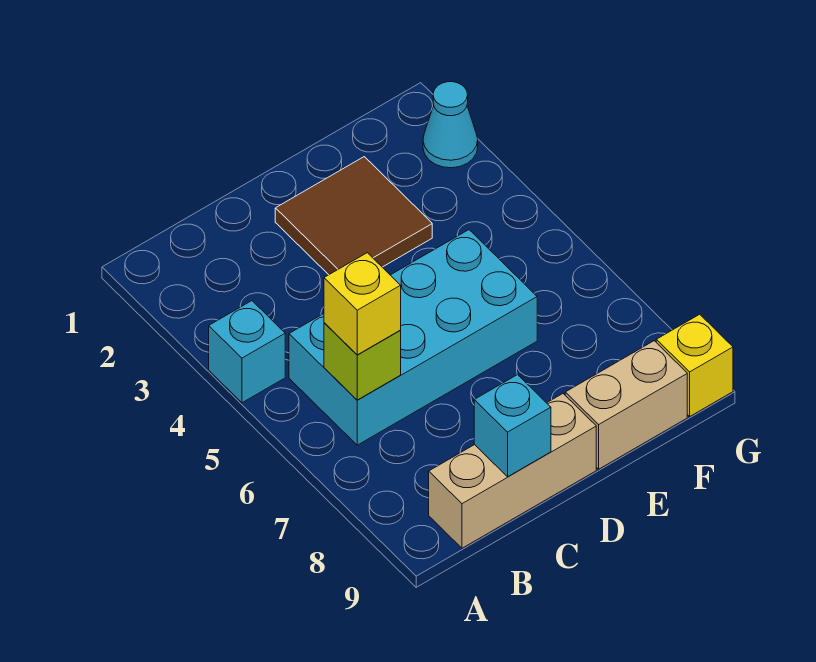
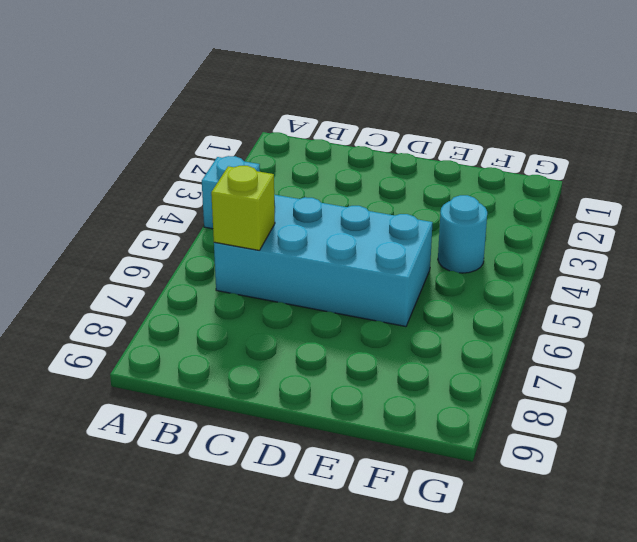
cyan round brick F4 level 1 -> none
none -> tan brick B9:D9 level 1
none -> brown tile D2:E3 level 1

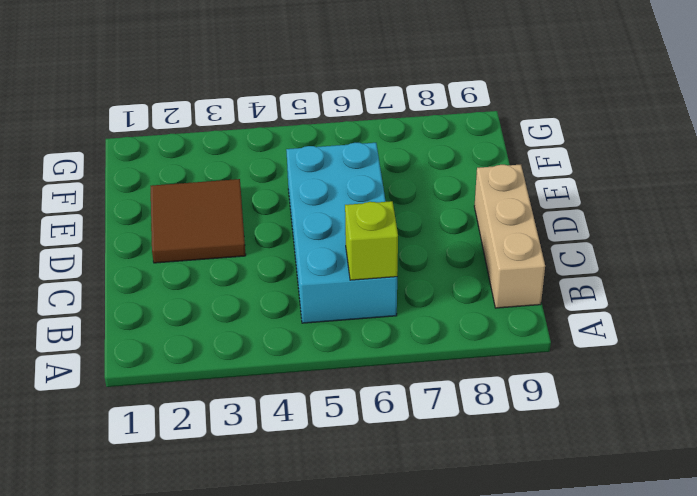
none -> cyan brick A4 level 1
none -> tan brick E9:F9 level 1

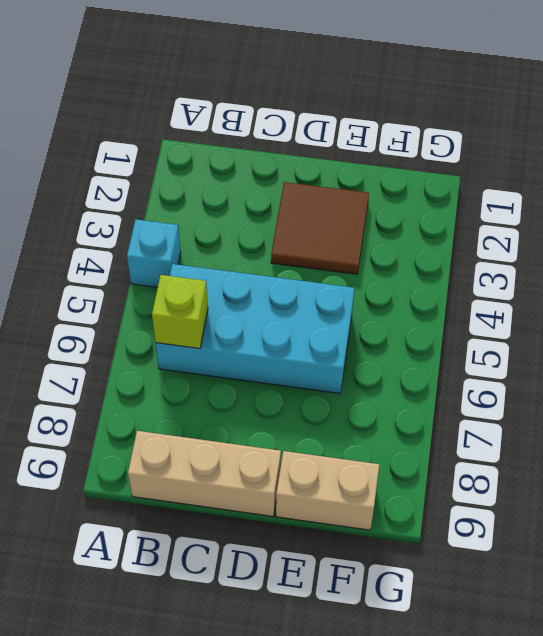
none -> cyan cone G2 level 1
none -> yellow brick G9 level 1

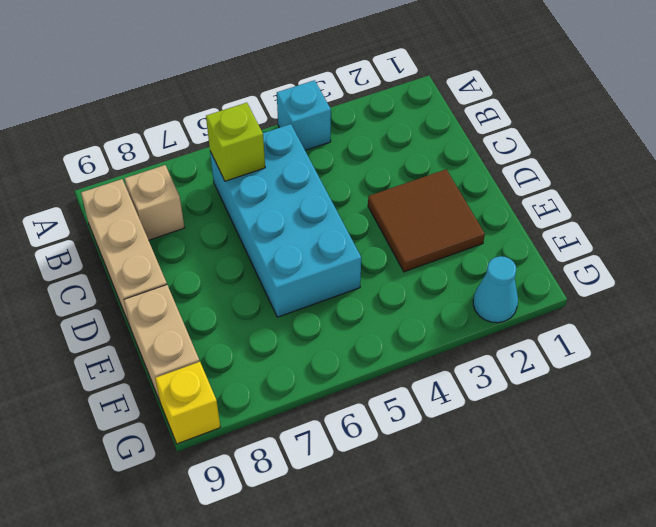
tan brick B8 level 1 -> none
none -> cyan brick C9 level 2
none -> yellow brick B6 level 3

